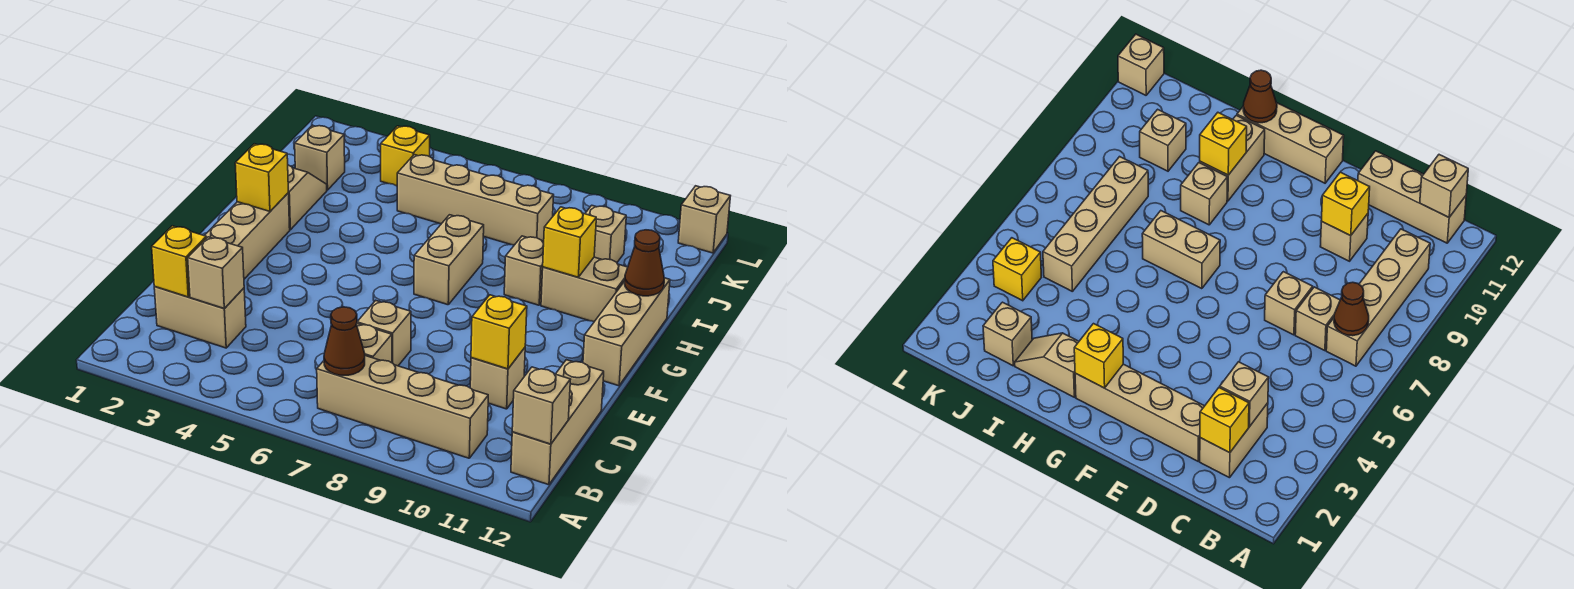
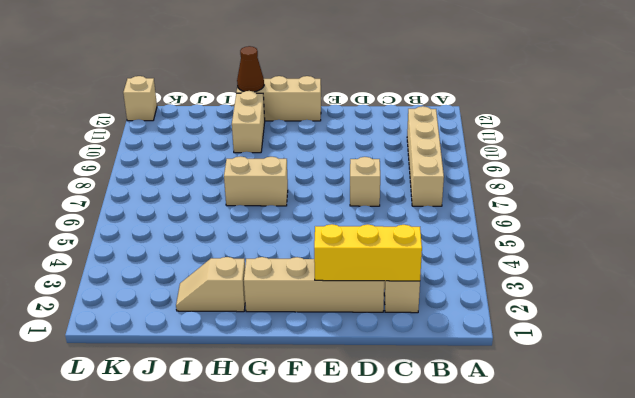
yellow brick C2:E2 level 2 -> yellow brick C2 level 2
none -> tan brick B12:D12 level 1
none -> tan brick C7 level 1
none -> tan brick D10 level 1

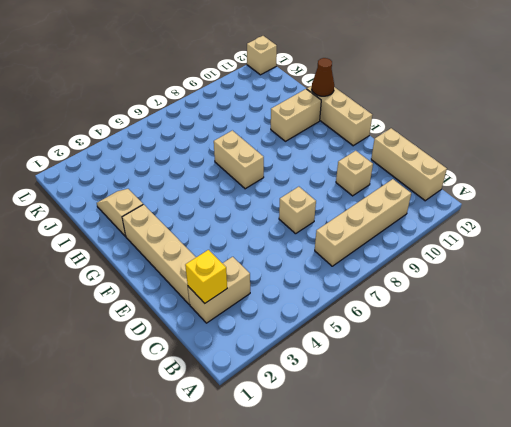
none -> tan brick C7 level 1
none -> tan brick H9 level 1
none -> tan brick J2 level 1

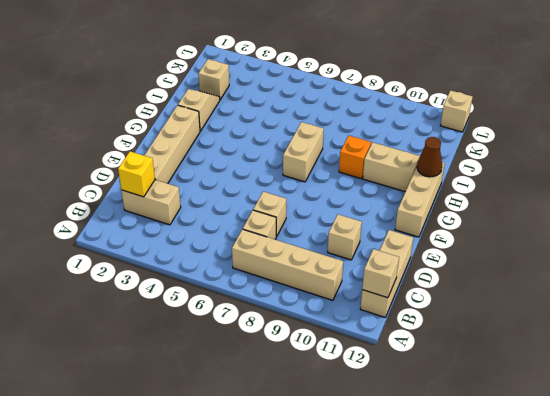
orange brick H9 level 1 -> tan brick H9 level 1
none -> tan brick J5:J8 level 1
none -> tan brick J10 level 1
none -> yellow brick K4 level 1

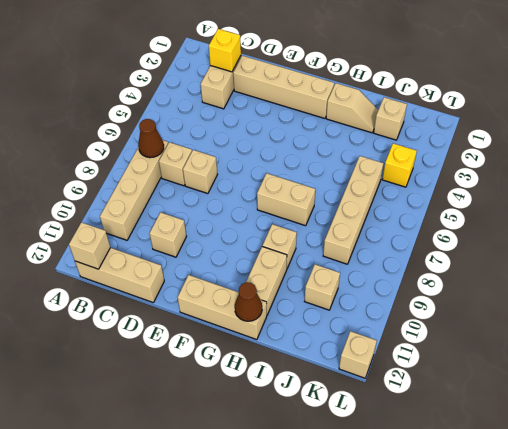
none -> tan brick C3 level 2
none -> yellow brick D10 level 2
none -> yellow brick G2 level 2

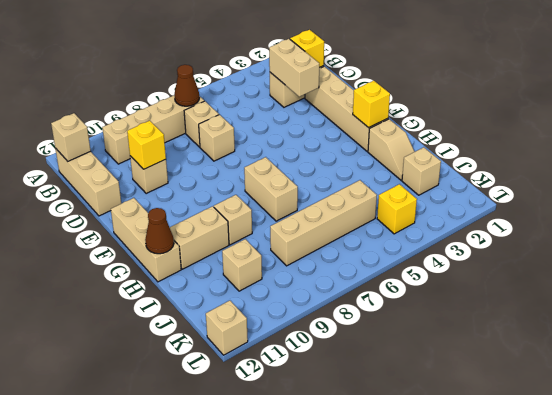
tan brick C3:D3 level 2 -> tan brick C3 level 2
none -> yellow brick H10 level 2

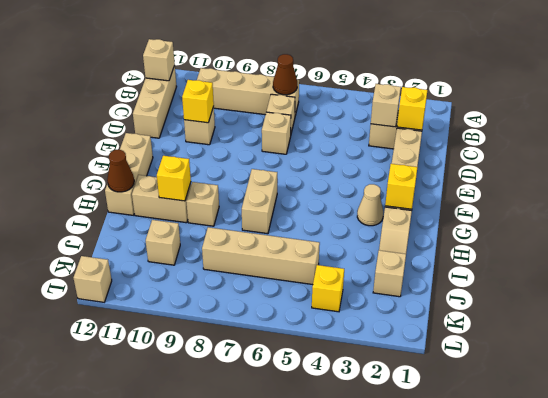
tan cone G3 level 1 -> none

